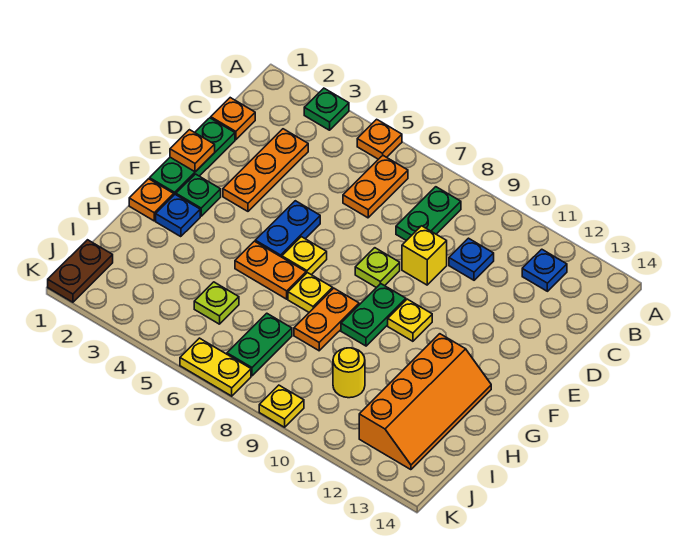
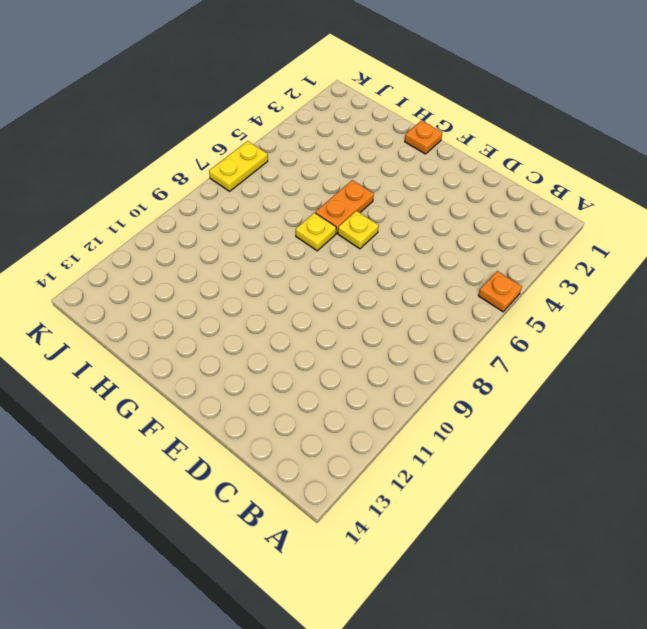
none -> green plate A3 level 1
none -> orange plate B6:C6 level 1
none -> green plate B8:C8 level 1

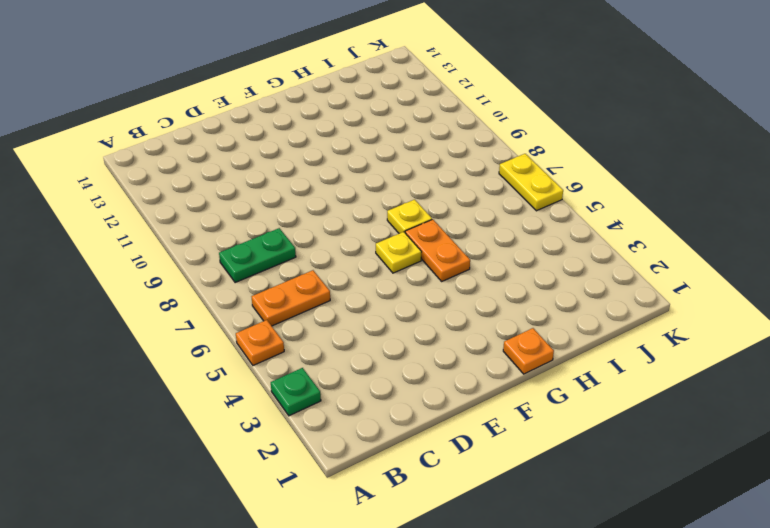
none -> blue plate B12 level 1
none -> orange plate C1 level 1
none -> orange plate C3:E3 level 1

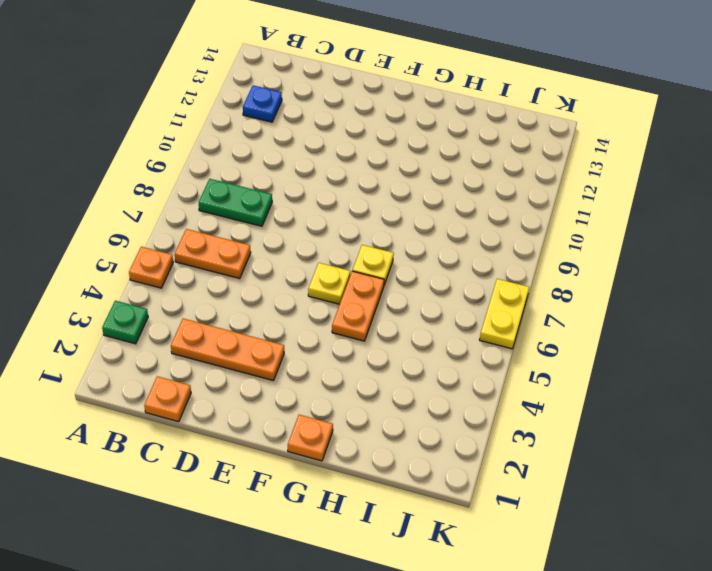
none -> blue plate C10 level 1
none -> green plate D1:F1 level 1
none -> yellow brick D9 level 1

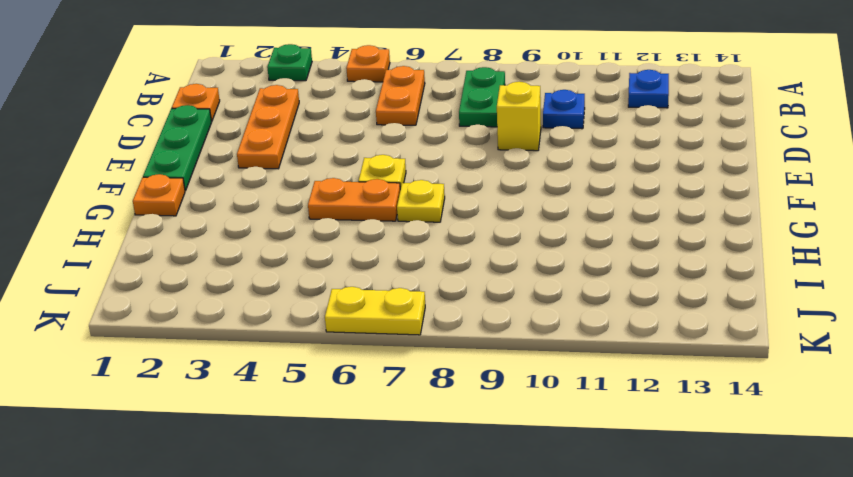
none -> blue plate E5:F5 level 1
none -> lime plate E8 level 1
none -> green plate F2 level 1

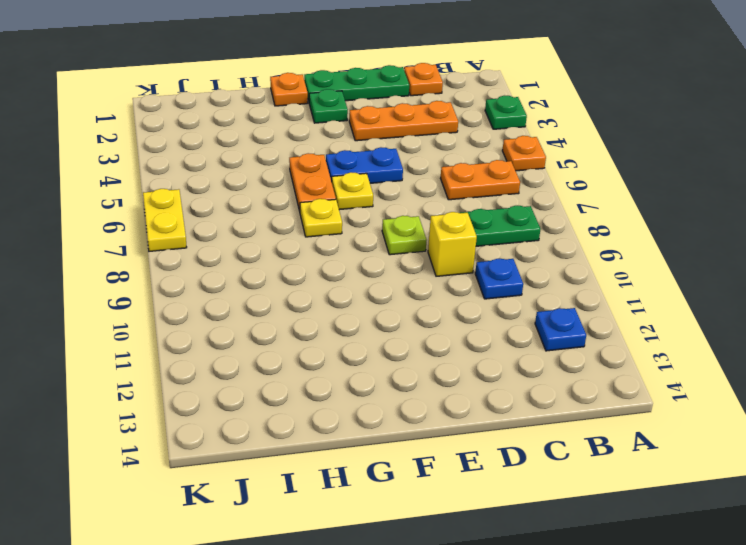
none -> green plate F9:G9 level 1
none -> yellow plate F10 level 1
none -> blue plate G2 level 1

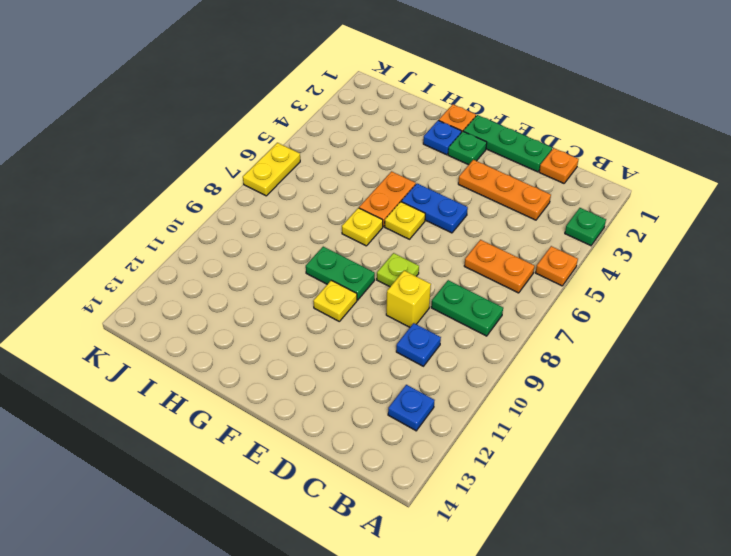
none -> orange plate G8:H8 level 1
none -> orange slope G12:J13 level 1 top 12
none -> lime plate I5 level 1

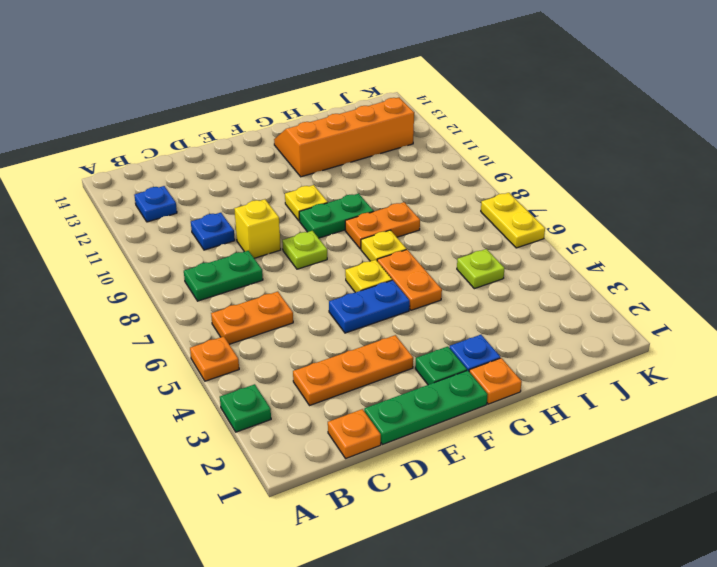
none -> green plate I7:J7 level 1
none -> yellow round brick I10 level 1
none -> brown plate J1:K1 level 1

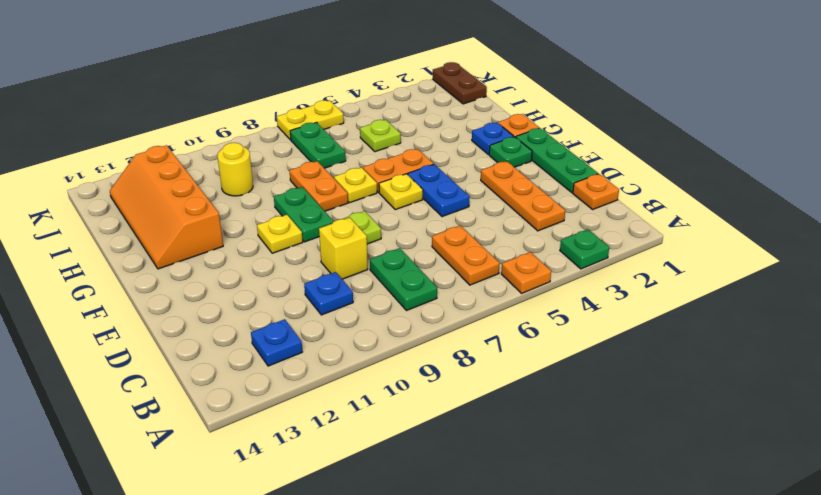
none -> yellow plate K9 level 1
none -> orange plate E1 level 2

